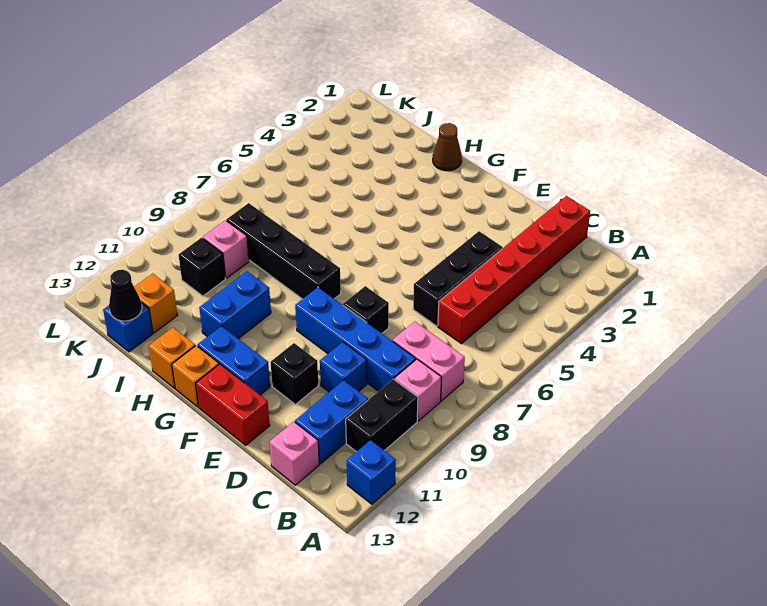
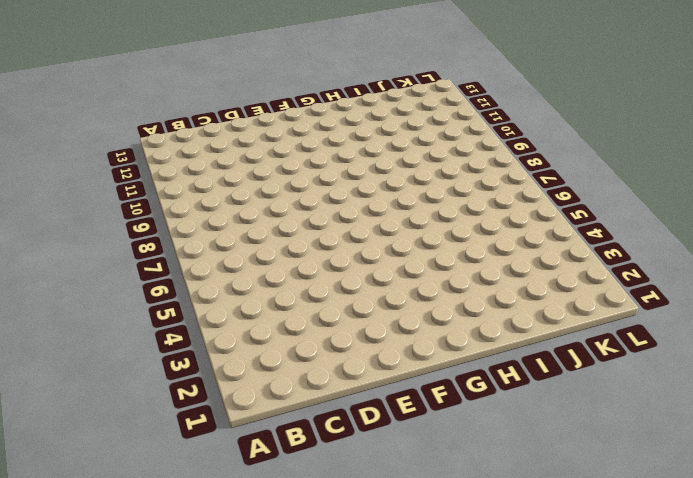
none -> blue brick A12 level 1
none -> pink brick B8:C8 level 1
none -> pink brick B9 level 1

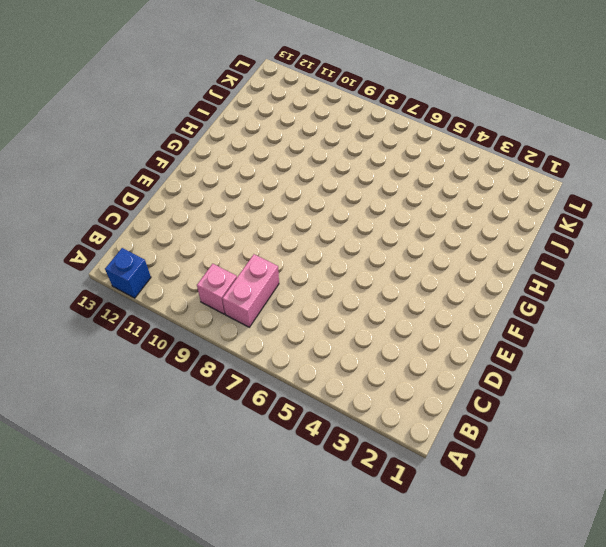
none -> black brick B10:B11 level 1
none -> red brick C1:C6 level 1
none -> blue brick C9:F9 level 1

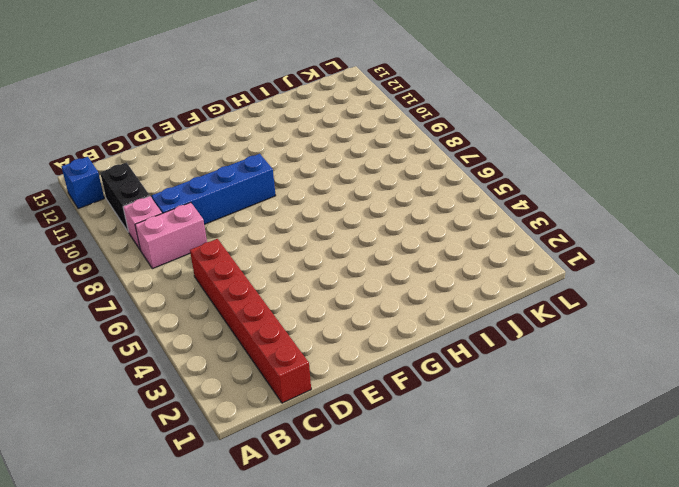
none -> blue brick C11:C12 level 1
none -> pink brick C13 level 1
none -> black brick D4:D6 level 1

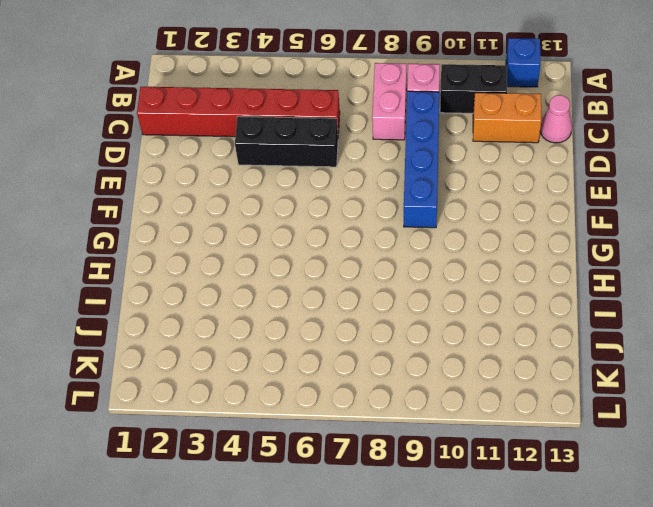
orange brick C11:C12 level 1 -> blue brick C11:C12 level 1
pink cone C13 level 1 -> pink brick C13 level 1
none -> blue brick D10 level 1
none -> black brick E8 level 1
none -> black brick E11 level 1

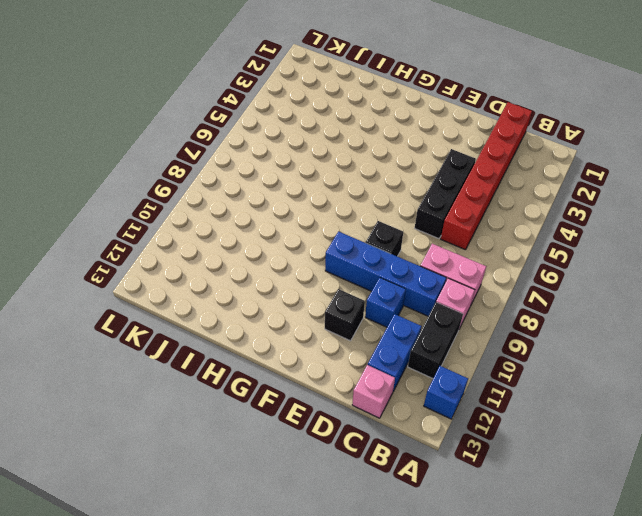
none -> red brick E13:F13 level 1
none -> blue brick F12:G12 level 1
none -> black brick G8:J8 level 1

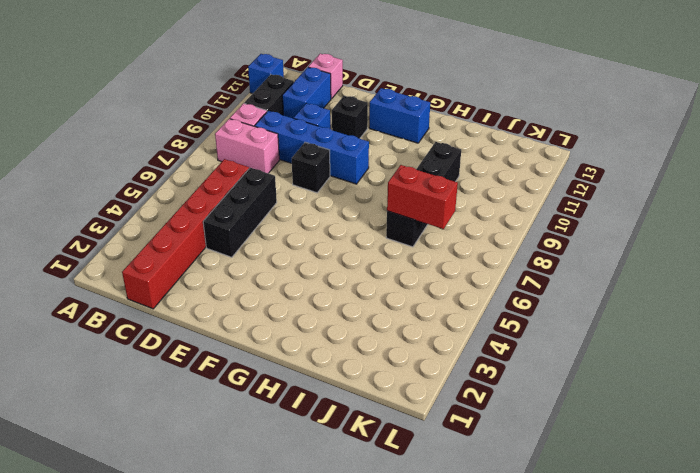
black brick I7:I10 level 1 -> black brick G8:J8 level 1
red brick I7:J7 level 2 -> red brick E13:F13 level 1
none -> orange brick G13 level 1
none -> brown cone H1 level 1
none -> blue brick H10:H11 level 1

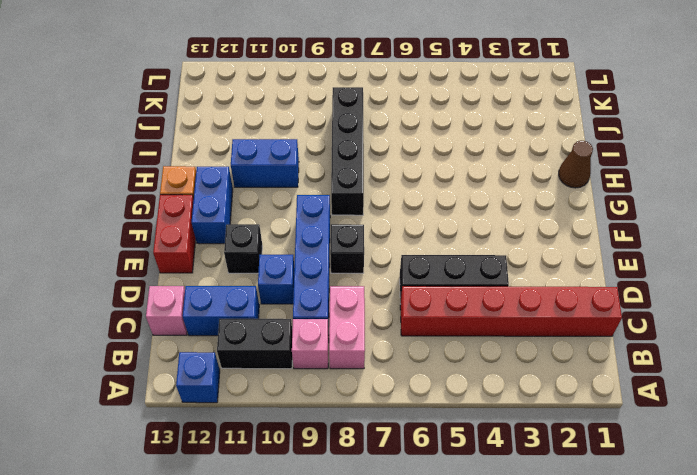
none -> orange brick H13 level 1
none -> pink brick J9 level 1
none -> black brick J10 level 1

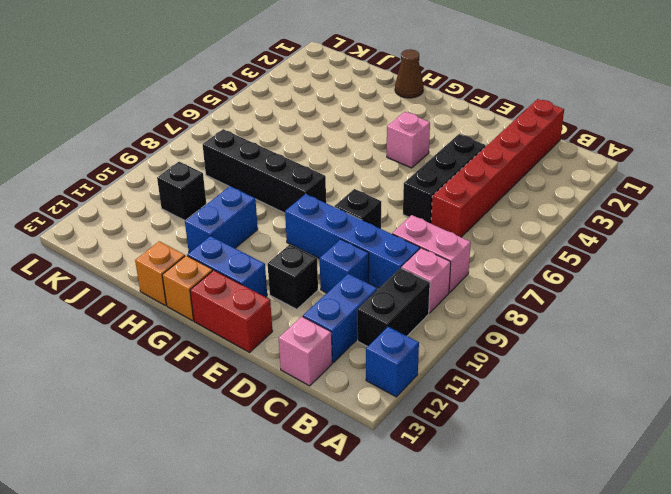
pink brick F4 level 1 -> pink brick J9 level 1
none -> orange brick J12 level 1
none -> blue brick J13 level 1
none -> black cone J13 level 2

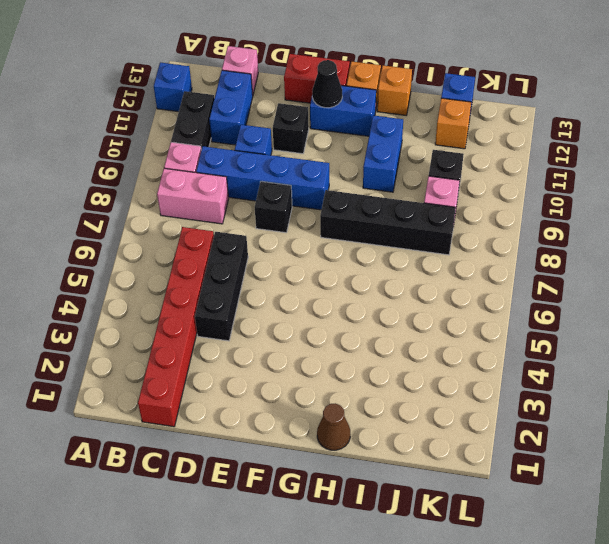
black cone F12 level 2 -> black cone J13 level 2

